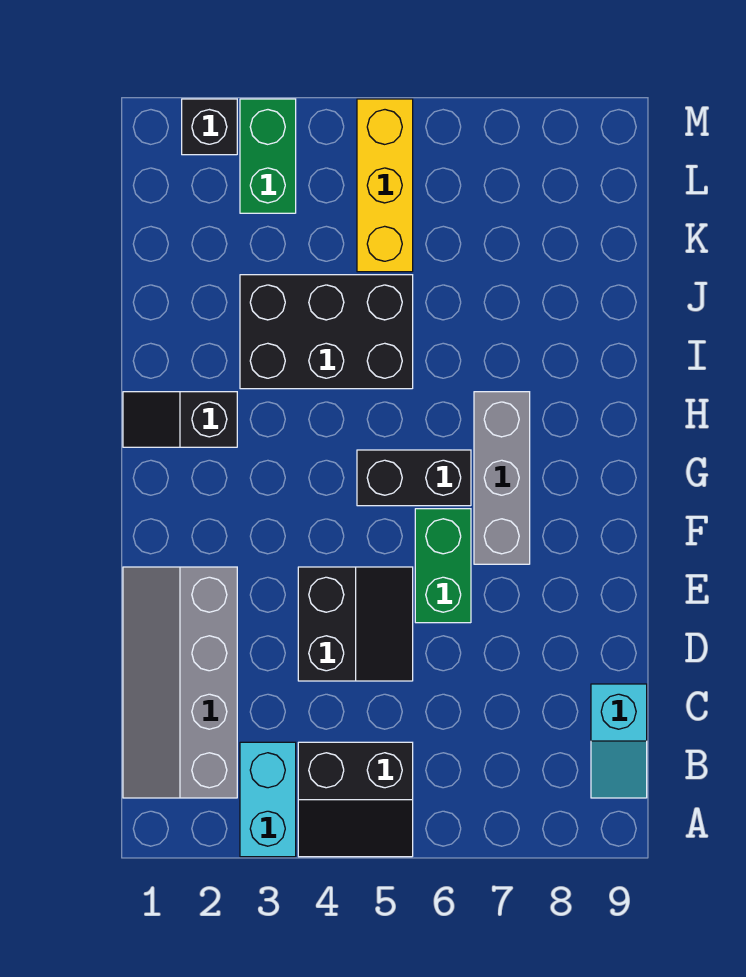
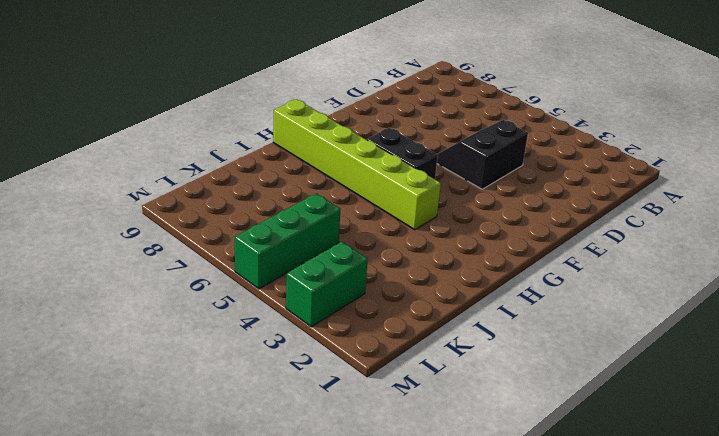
lime brick H4:H9 level 1 -> grey brick F7:H7 level 1
green brick K5:M5 level 1 -> yellow brick K5:M5 level 1
none -> cyan brick A3:B3 level 1
none -> black slope A4:B5 level 1 top B
none -> grey slope B1:E2 level 1 top 2

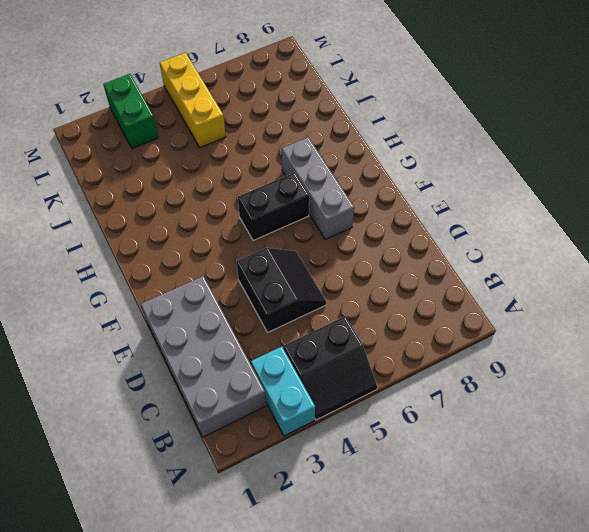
grey brick B1:E2 level 1 -> grey slope B1:E2 level 1 top 2
none -> cyan slope B9:C9 level 1 top C
none -> green brick E6:F6 level 1
none -> black slope H1:H2 level 1 top 2

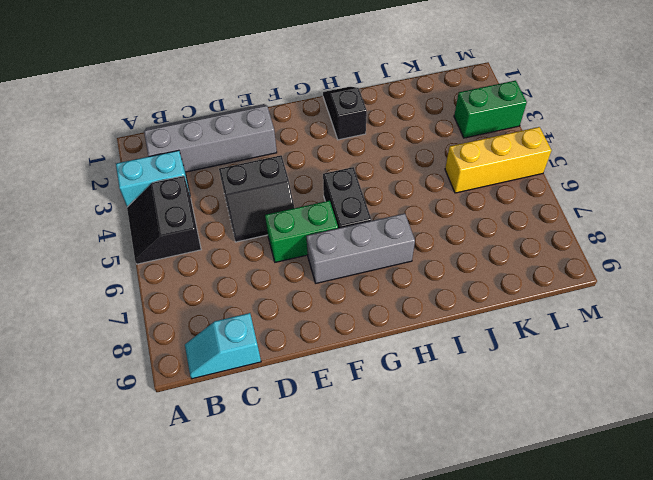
none -> black brick I3:J5 level 1
none -> black brick M2 level 1

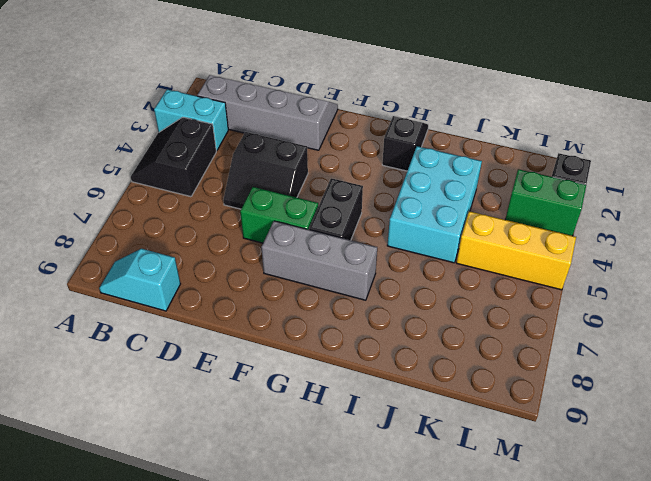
cyan brick I3:J5 level 1 -> black brick I3:J5 level 1

